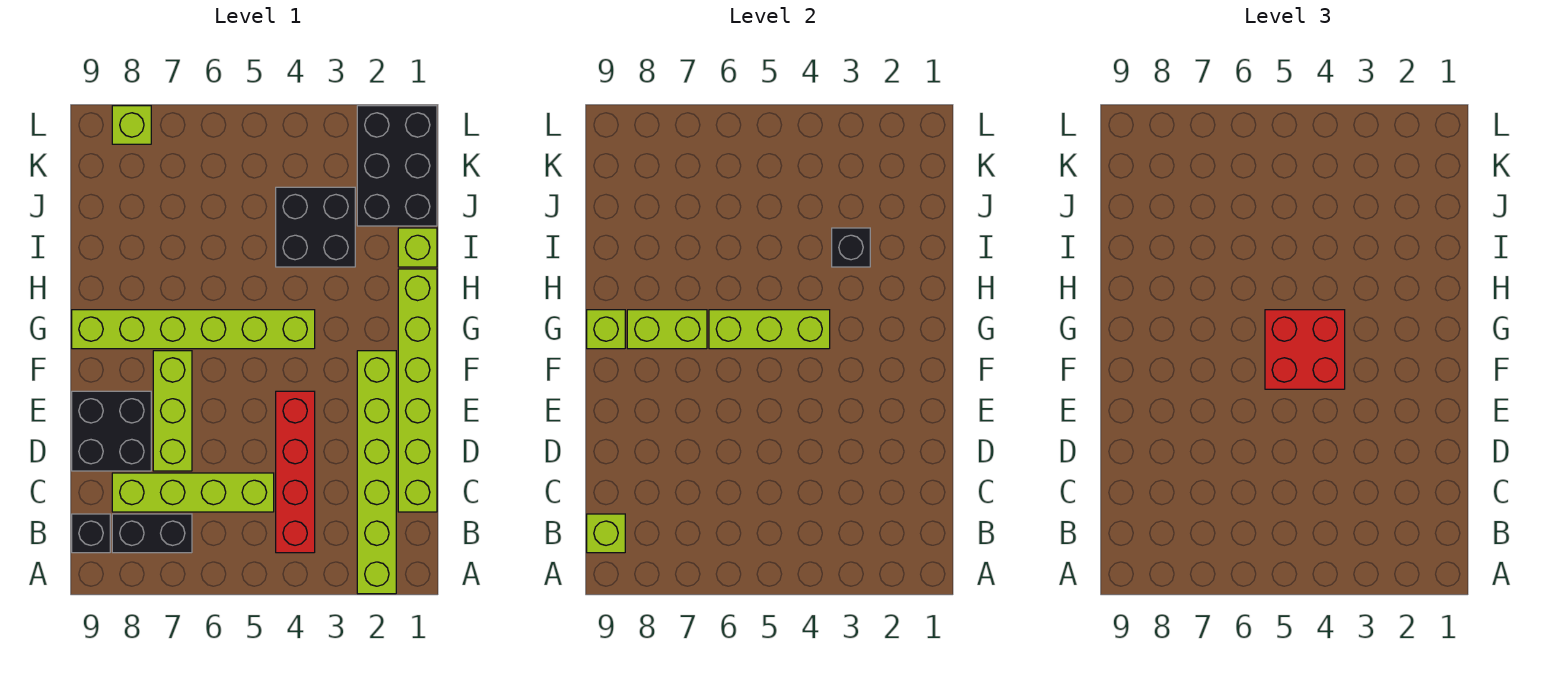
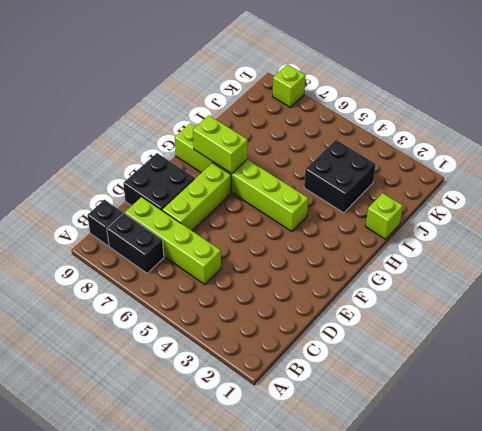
none -> lime brick A2:F2 level 1
none -> red brick B4:E4 level 1
none -> lime brick C1:H1 level 1

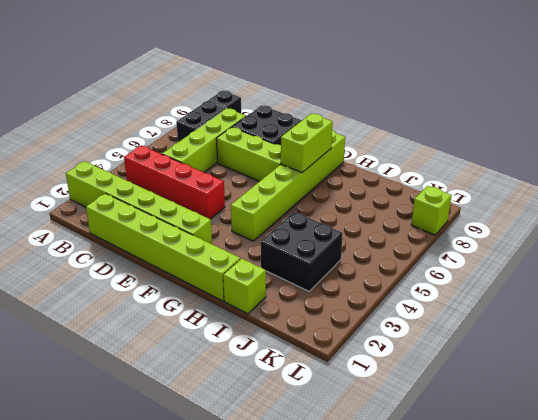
none -> black brick J1:L2 level 1
none -> lime brick B9 level 2
none -> lime brick G4:G6 level 2

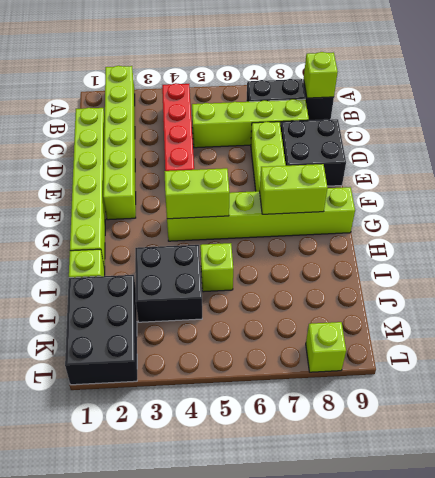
lime brick G4:G5 level 2 -> lime brick G4:G6 level 2
lime brick I5 level 1 -> lime brick G9 level 2
none -> black brick I3 level 2
none -> red brick F4:G5 level 3

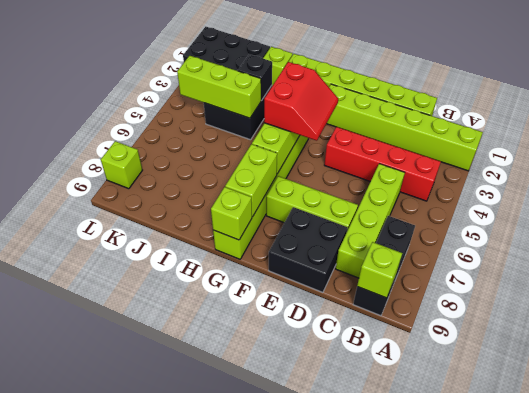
red slope F4:G5 level 3 top G -> red brick F4:G5 level 3
lime brick I4:K4 level 2 -> none

